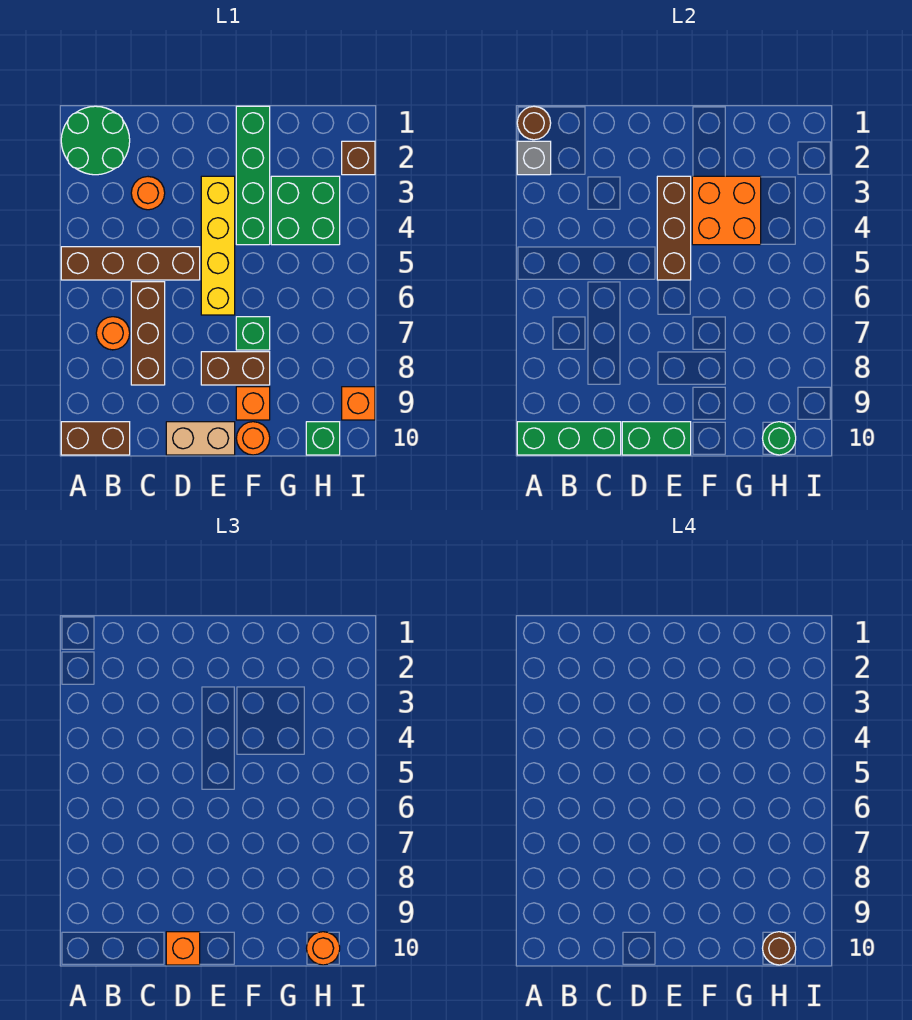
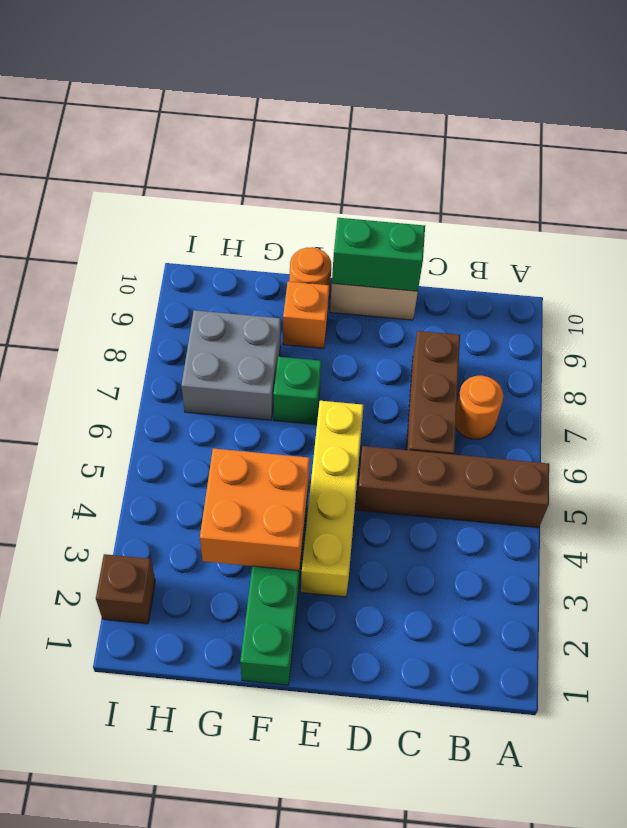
grey brick G7:H8 level 1 -> none
none -> green round brick A1:B2 level 1
none -> brown brick A10:B10 level 1
none -> orange round brick C3 level 1

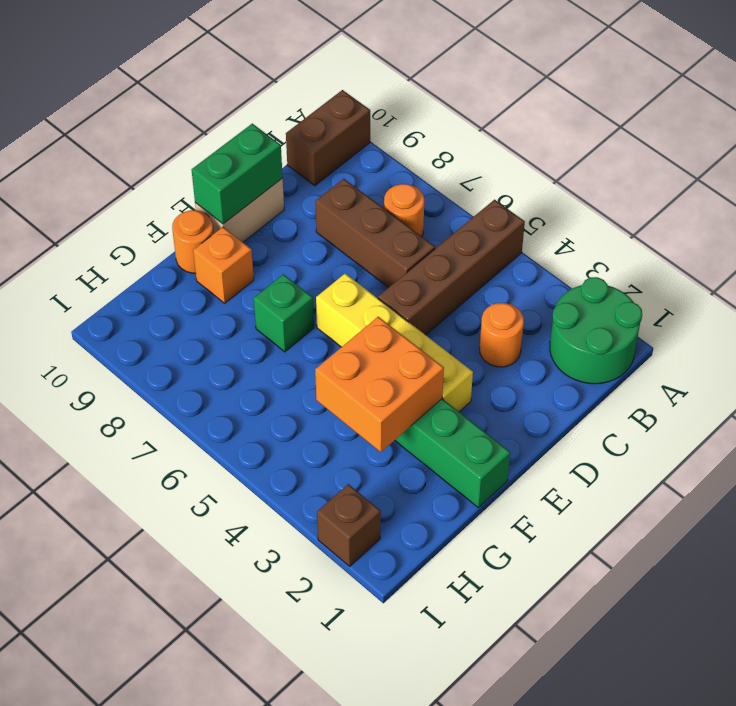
none -> brown brick E8:F8 level 1
none -> green brick G3:H4 level 1
none -> green brick H10 level 1

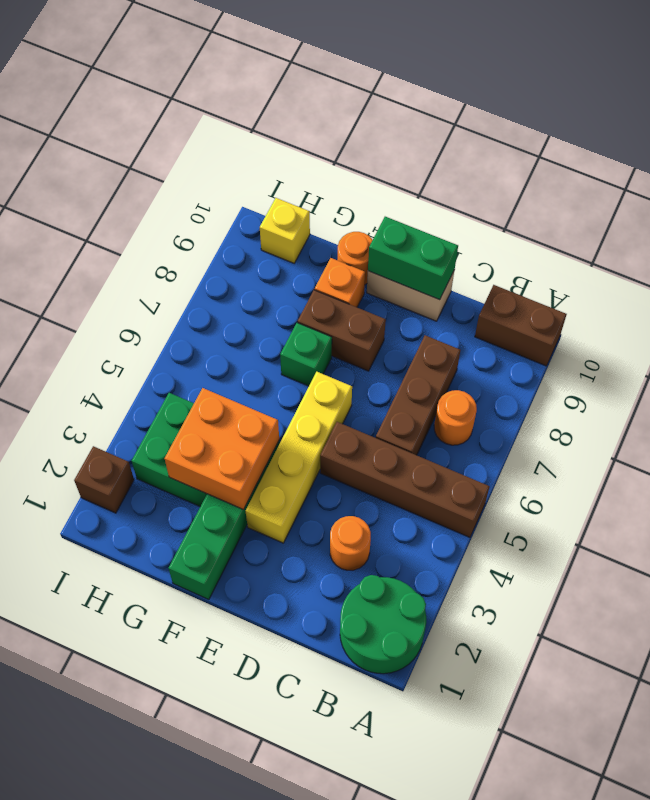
yellow brick H10 level 1 -> green brick H10 level 1
none -> orange brick I9 level 1
none -> brown round brick A1 level 2
none -> grey brick A2 level 2

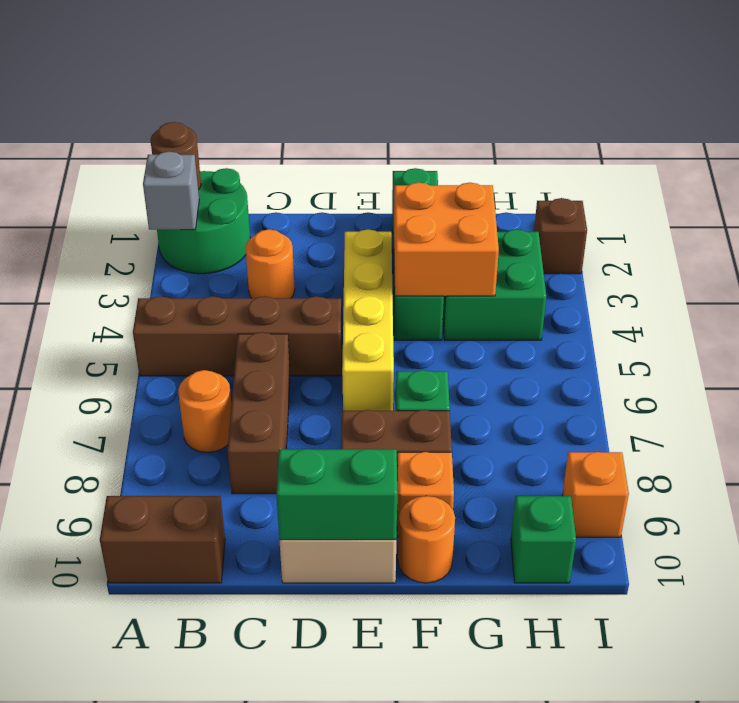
none -> green brick A10:C10 level 2
none -> brown brick E3:E5 level 2
none -> green round brick H10 level 2

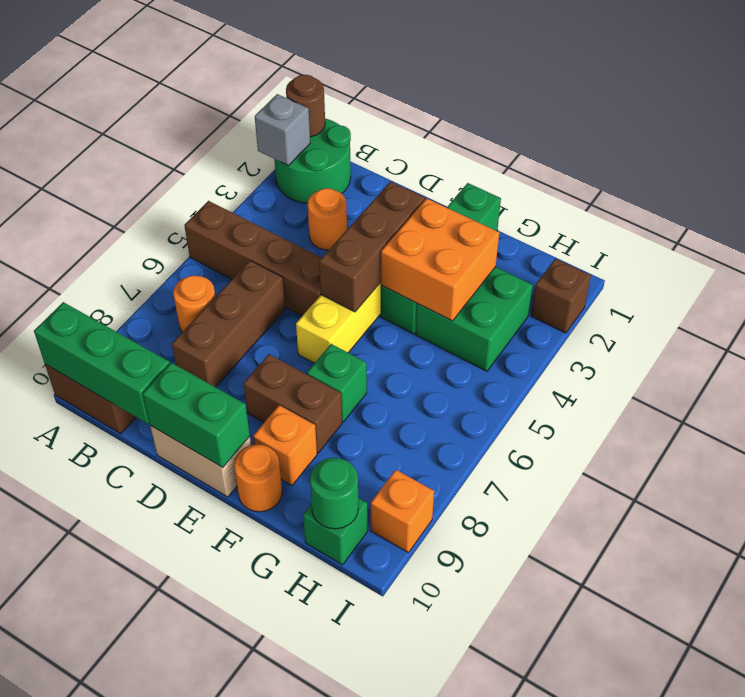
none -> orange brick D10 level 3
none -> orange round brick H10 level 3
none -> brown round brick H10 level 4

